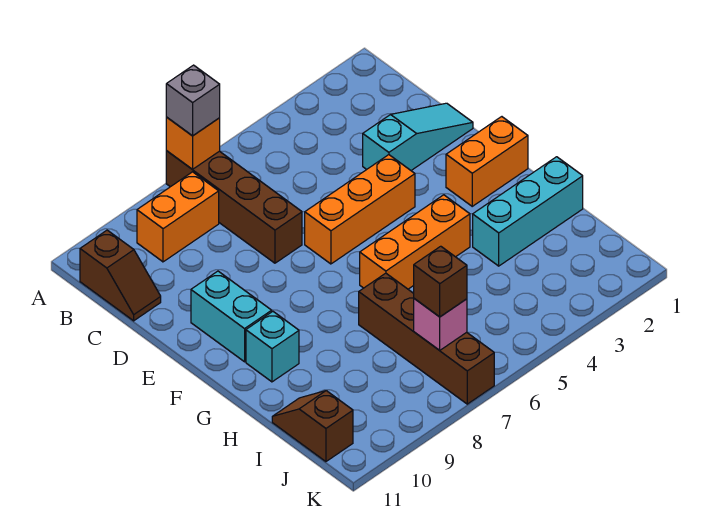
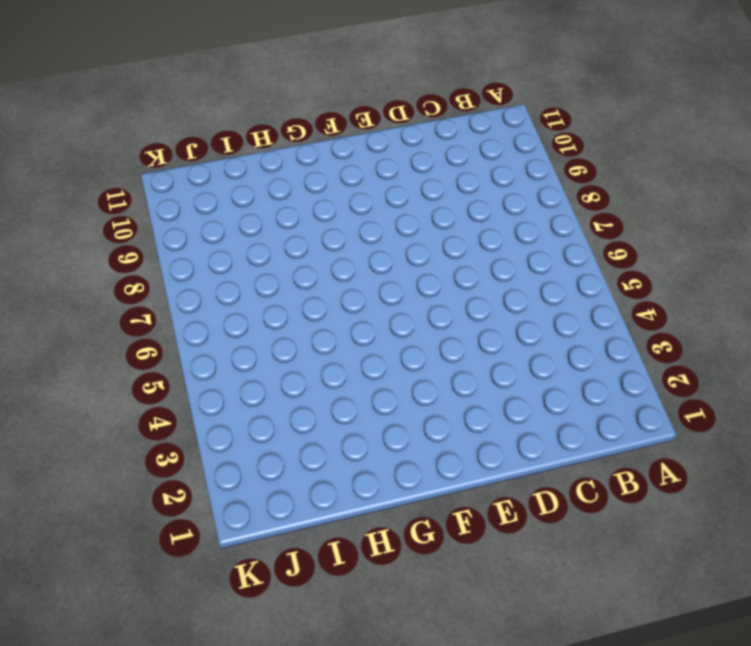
none -> brown brick A7:D7 level 1
none -> orange brick B8:B9 level 1
none -> brown slope B11:C11 level 1 top B

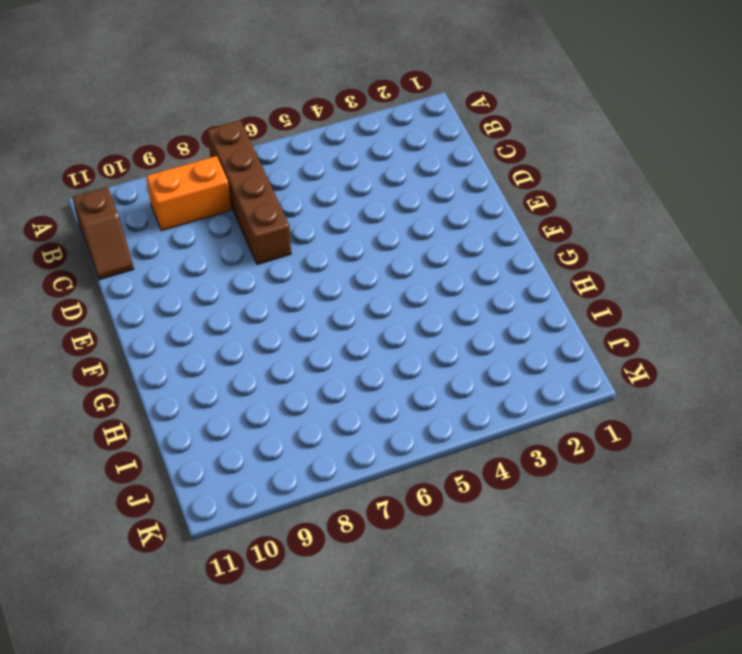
none -> cyan slope D1:D3 level 1 top 3
none -> orange brick E4:E6 level 1
none -> cyan brick E10:F10 level 1

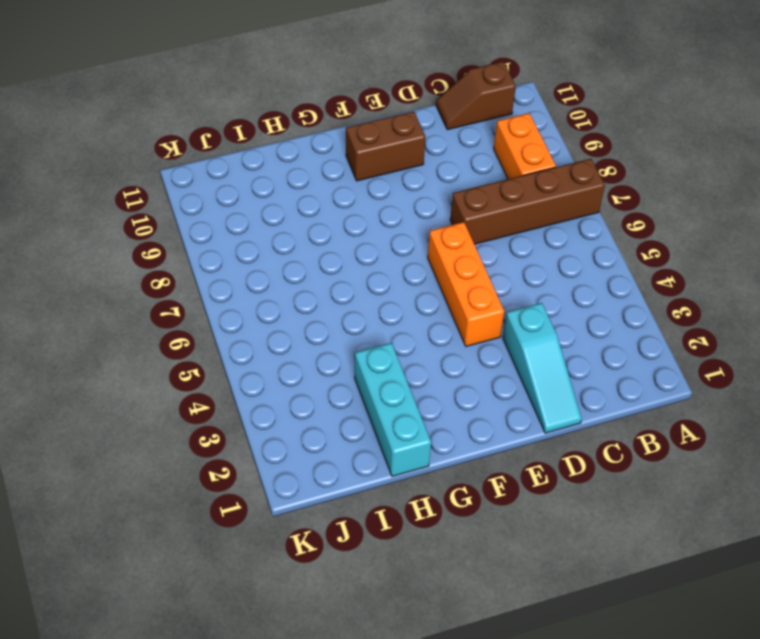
brown brick E10:F10 level 1 -> cyan brick E10:F10 level 1
none -> orange brick F1:F2 level 1
none -> orange brick G4:G6 level 1
none -> cyan brick G10 level 1

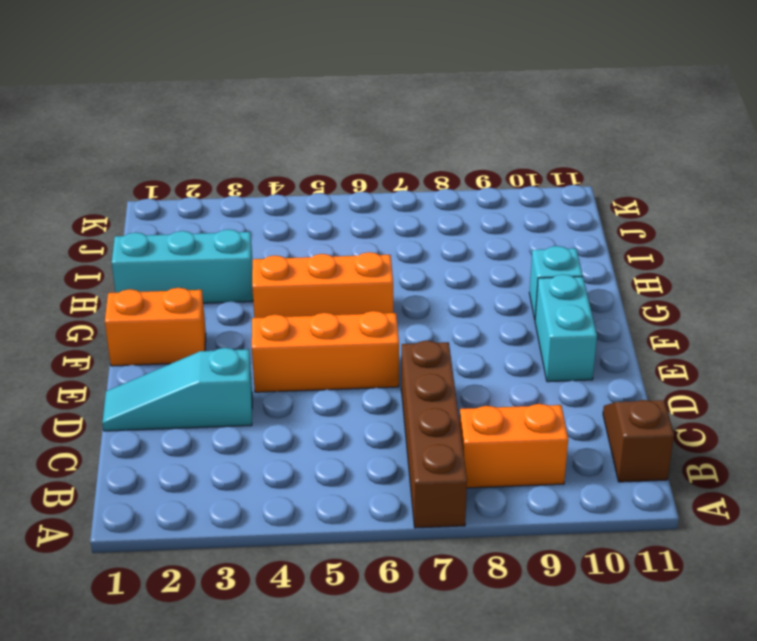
none -> brown brick H7:K7 level 1
none -> brown slope I11:J11 level 1 top J
none -> orange brick A7 level 2

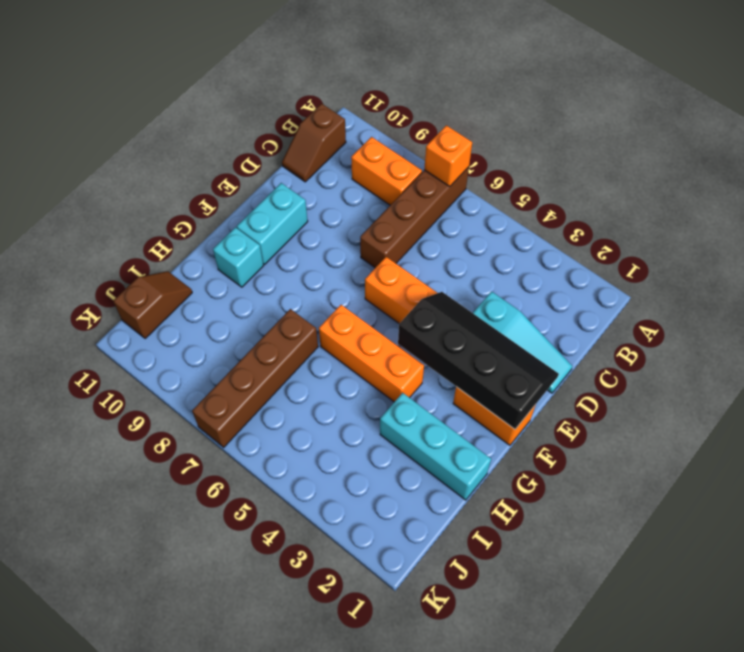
black slope E1:F4 level 2 top F -> none
none -> pink brick J7 level 2
none -> grey brick A7 level 3
none -> brown brick J7 level 3

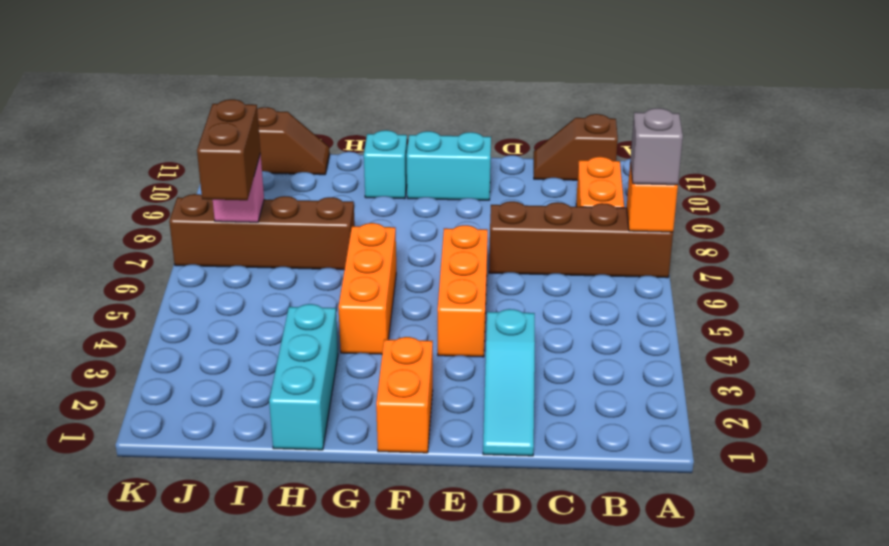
brown brick J6:J7 level 3 -> brown brick J7 level 3

